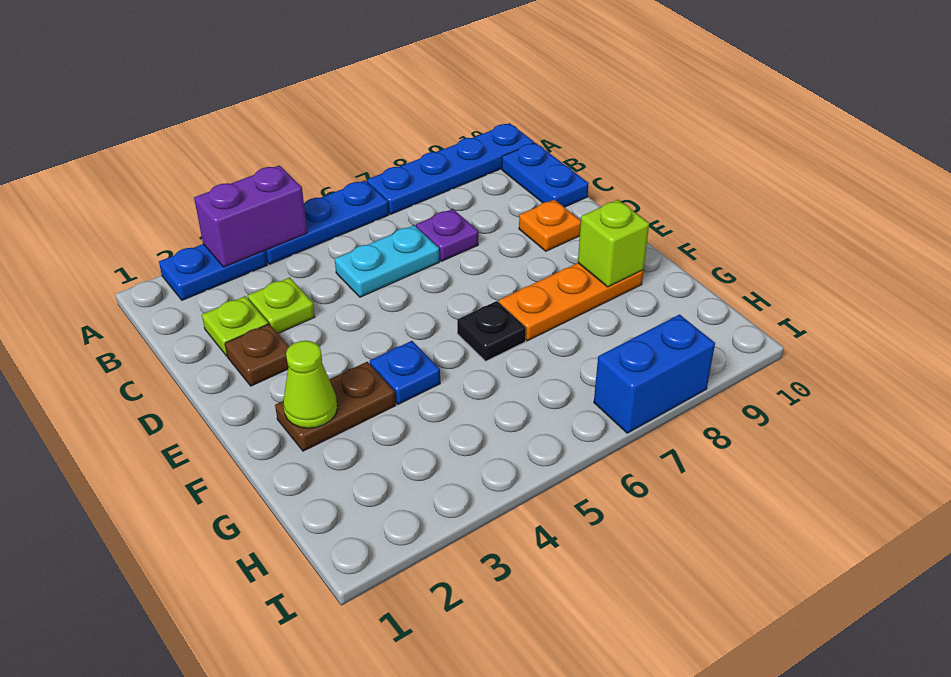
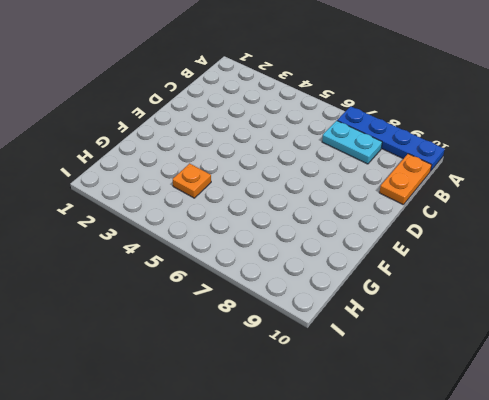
cyan plate B7:B8 level 1 -> cyan plate C5:C6 level 1
orange plate B10:C10 level 1 -> blue plate B10:C10 level 1
orange plate G4 level 1 -> orange plate D9 level 1
none -> blue plate A2:A3 level 1
none -> blue plate A4:A6 level 1
none -> lime plate C2 level 1

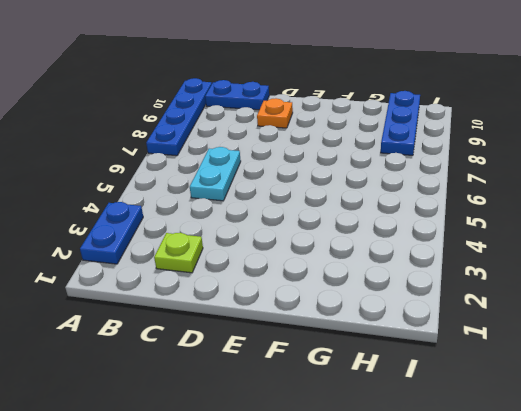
blue plate H8:H10 level 1 -> blue plate A4:A6 level 1
none -> lime plate C3 level 1
none -> purple plate C7 level 1
none -> brown plate D2 level 1

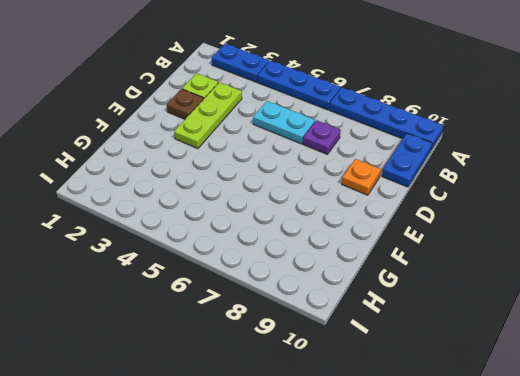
lime plate C3:E3 level 1 -> lime plate C3 level 1
none -> brown plate F2:F3 level 1
none -> blue plate F4 level 1
none -> black plate F6 level 1

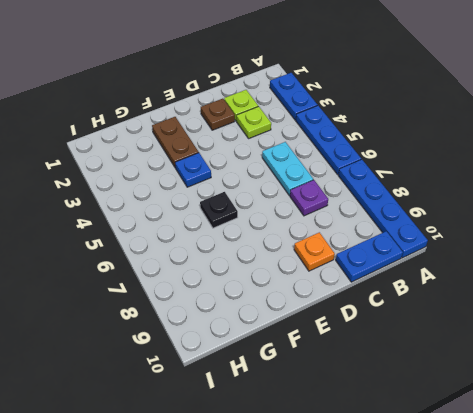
none -> orange plate F7:F9 level 1
none -> blue brick I7:I8 level 1
none -> purple brick A3:A4 level 2

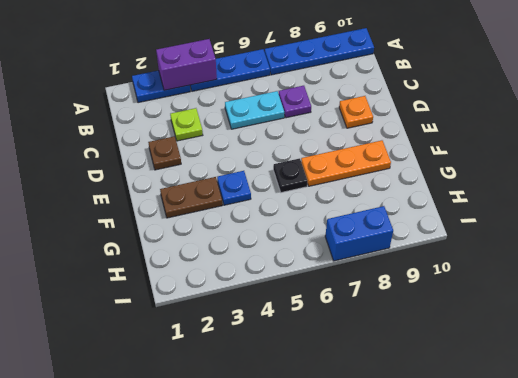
none -> blue plate B10:C10 level 1
none -> lime plate C2 level 1
none -> lime cone F2 level 2

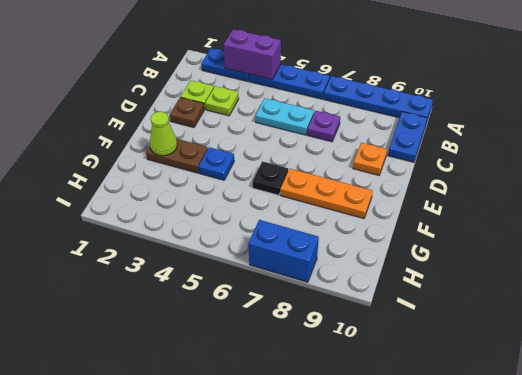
none -> lime brick F9 level 2

